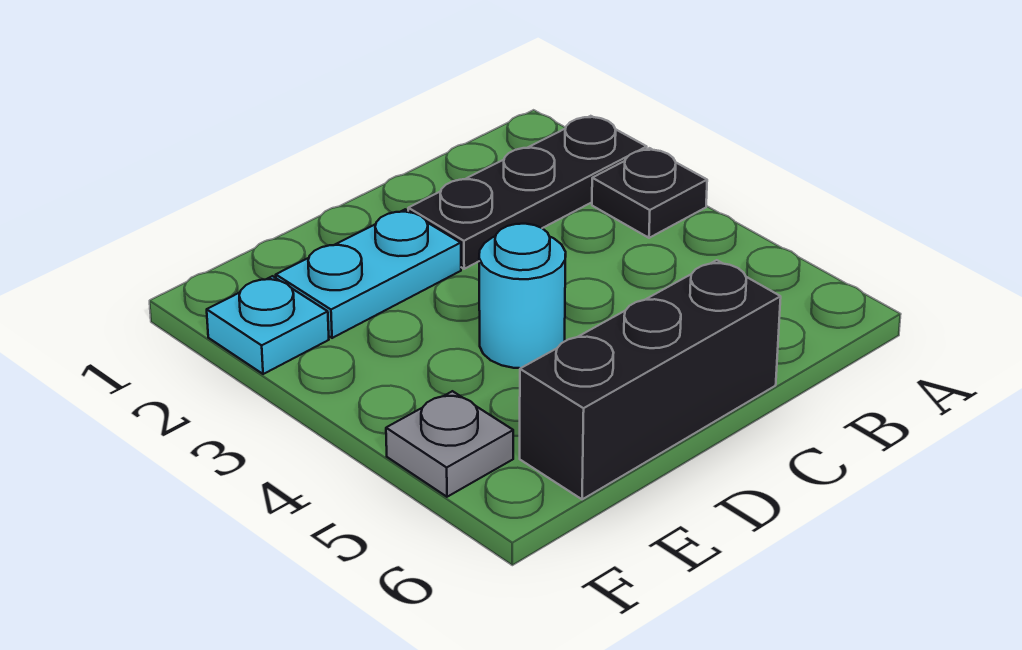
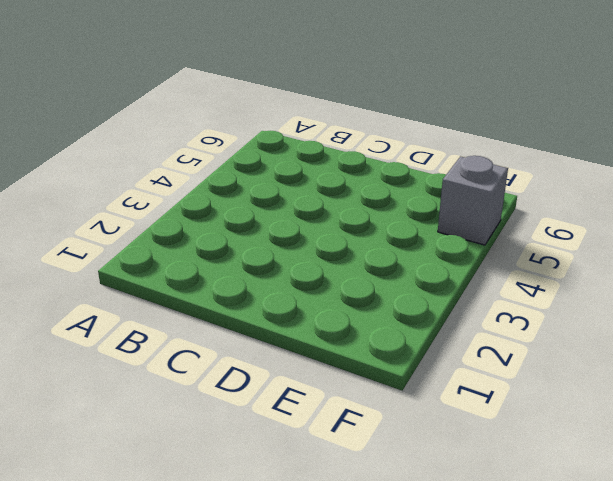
grey brick F5 level 1 -> grey plate F5 level 1
none -> black plate A2:C2 level 1
none -> black plate A3 level 1

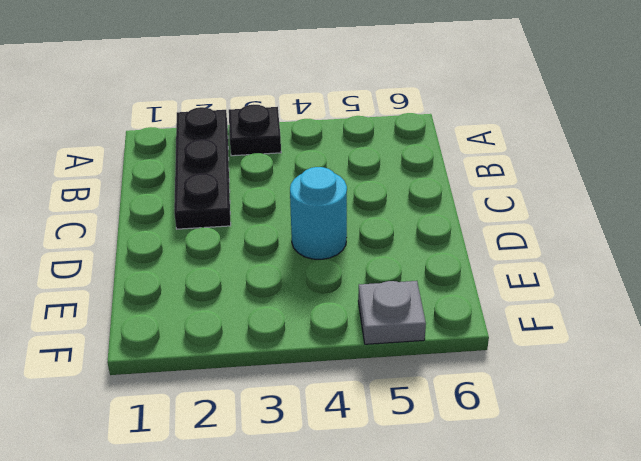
none -> black brick C6:E6 level 1
none -> cyan plate D2:E2 level 1

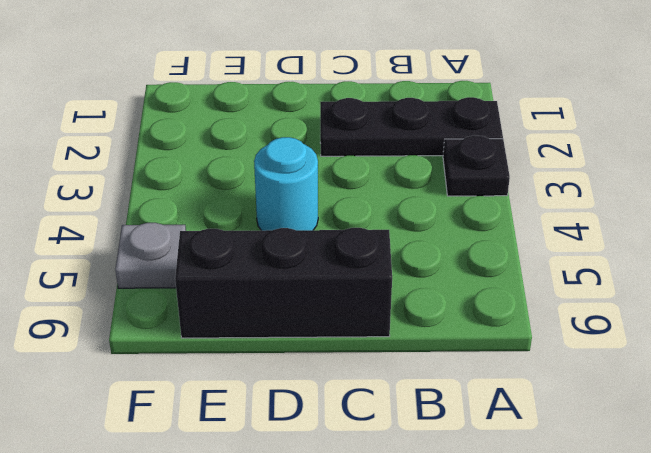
none -> cyan plate D2:E2 level 1
none -> cyan plate F2 level 1

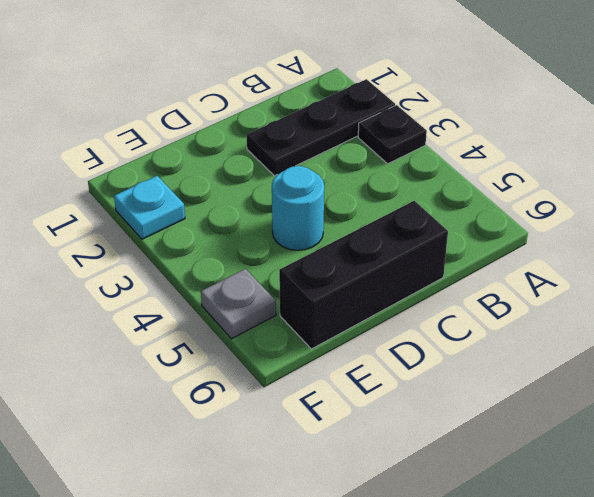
none -> cyan plate D2:E2 level 1

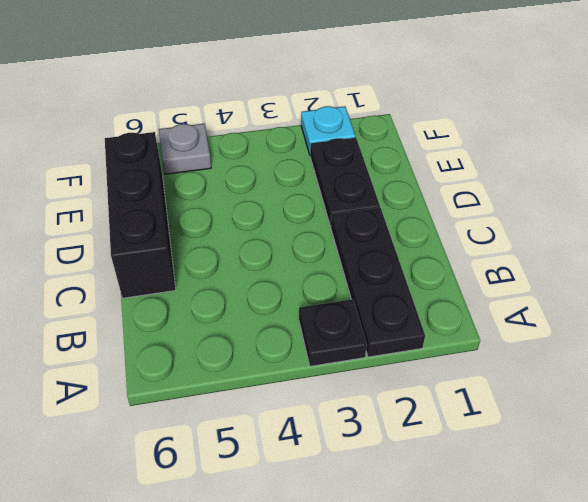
black plate D2:E2 level 1 -> cyan plate D2:E2 level 1
none -> cyan round brick D4 level 1

